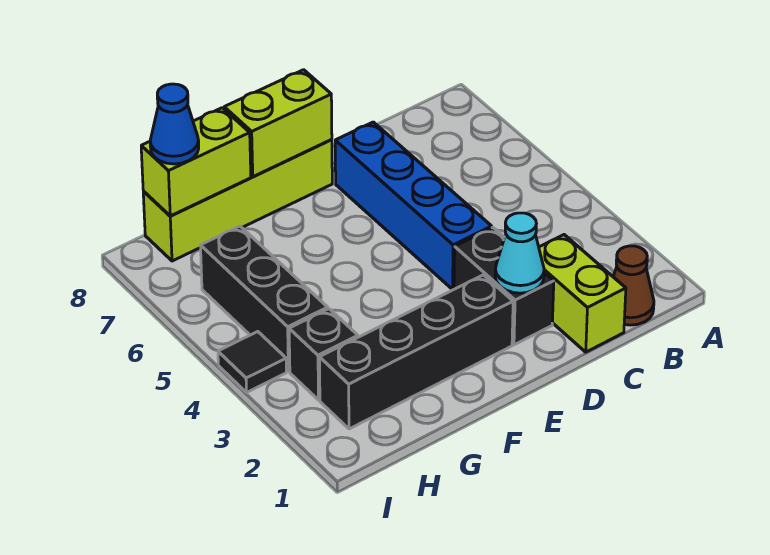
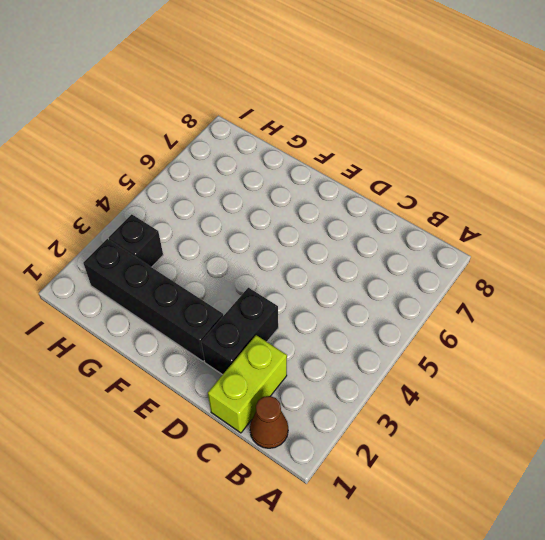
none -> blue brick D4:D7 level 1
none -> lime brick E8:H8 level 1
none -> black brick H4:H6 level 1

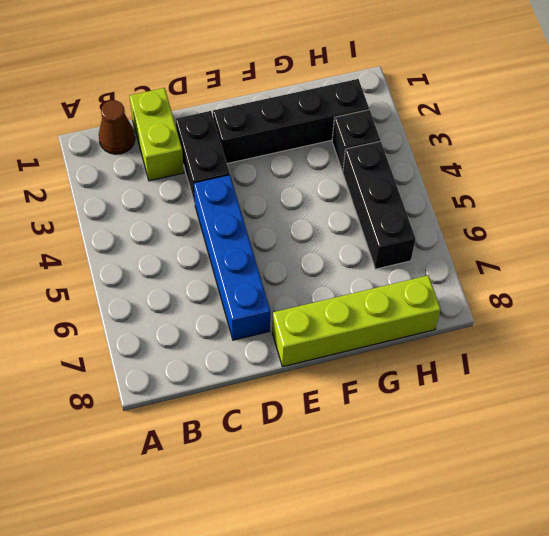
none -> black tile I4 level 1
none -> cyan cone D2 level 2
none -> lime brick E8:F8 level 2

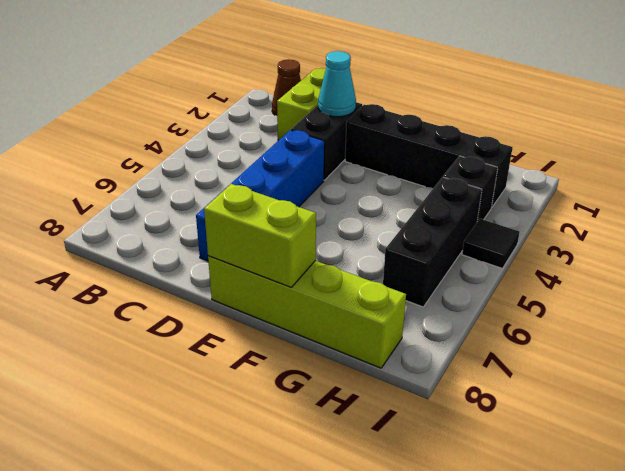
none -> lime brick G8:H8 level 2
none -> blue cone H8 level 3

